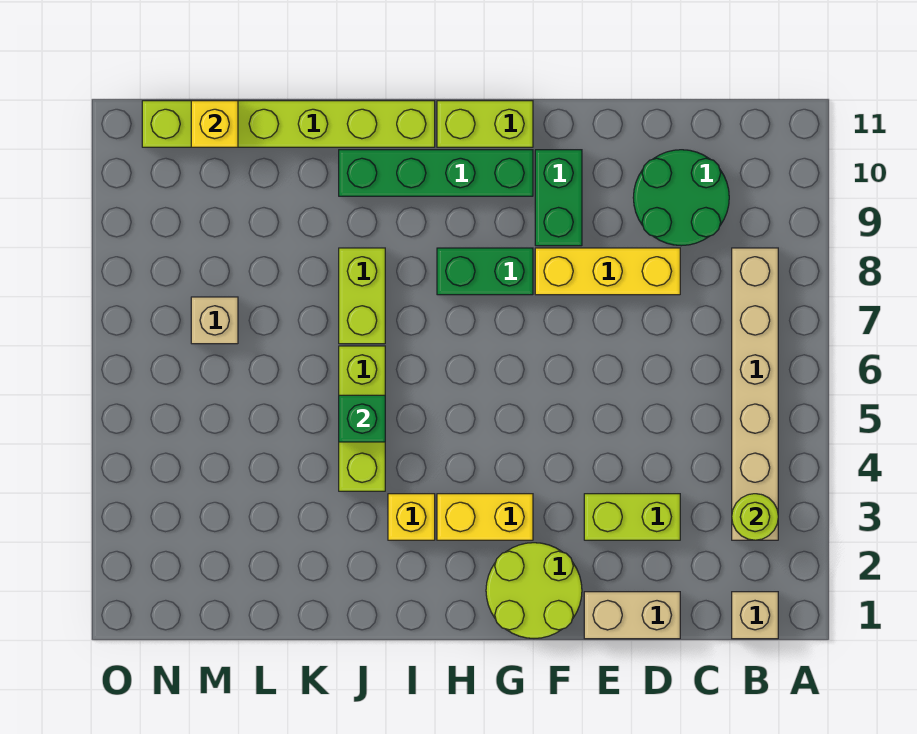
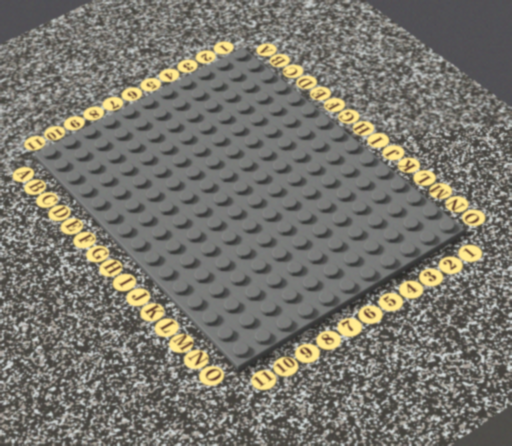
none -> tan brick B1 level 1
none -> tan brick B3:B8 level 1
none -> green round brick C9:D10 level 1

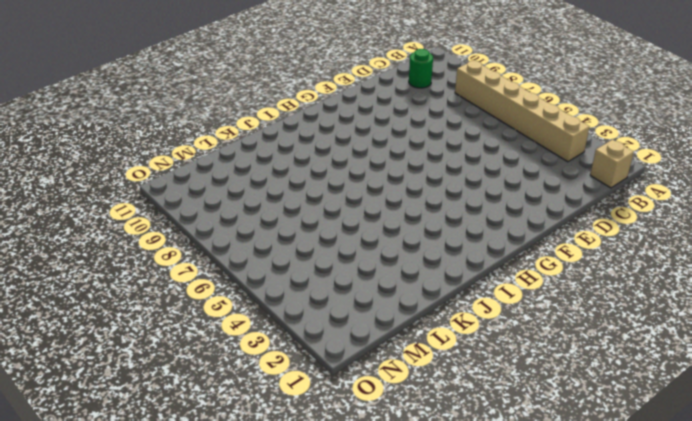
green round brick C10 level 1 -> green round brick C9:D10 level 1
none -> tan brick D1:E1 level 1
none -> lime brick D3:E3 level 1
none -> yellow brick D8:F8 level 1

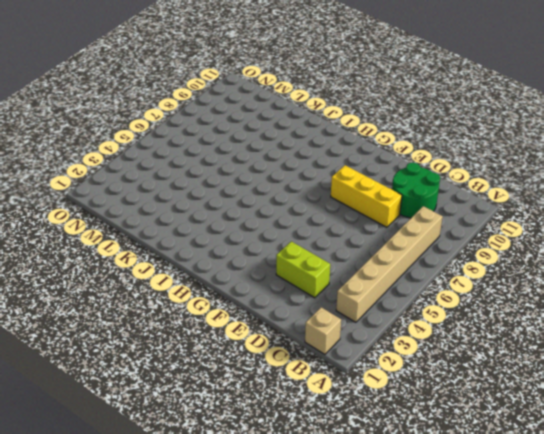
none -> tan brick D1:E1 level 1
none -> lime round brick F1:G2 level 1
none -> green brick F9:F10 level 1

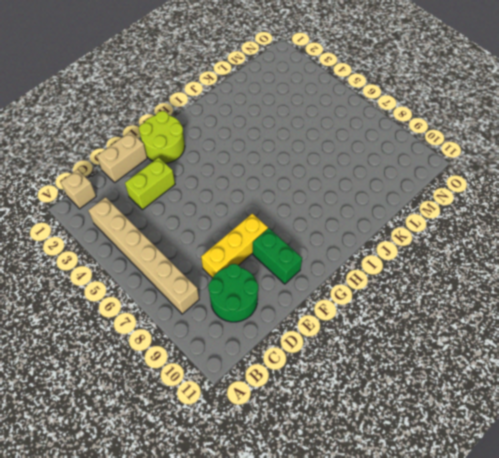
none -> yellow brick G3:H3 level 1
none -> green brick G8:H8 level 1
none -> green brick G10:J10 level 1

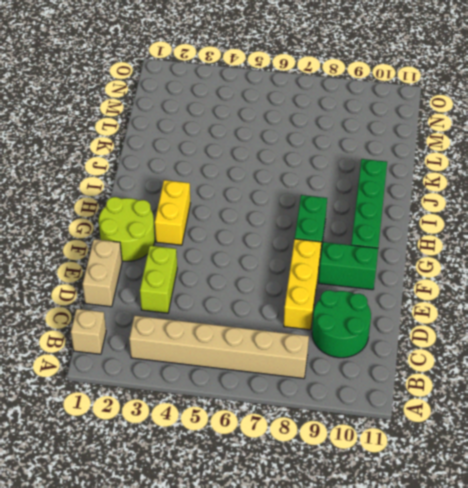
none -> lime brick G11:H11 level 1
none -> yellow brick I3 level 1
none -> lime brick I11:N11 level 1

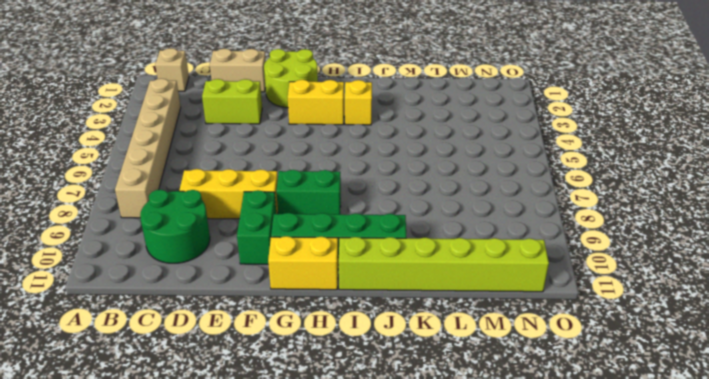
yellow brick G11:H11 level 1 -> lime brick G11:H11 level 1
none -> lime brick J4:J6 level 1
none -> lime brick J7:J8 level 1
none -> tan brick M7 level 1

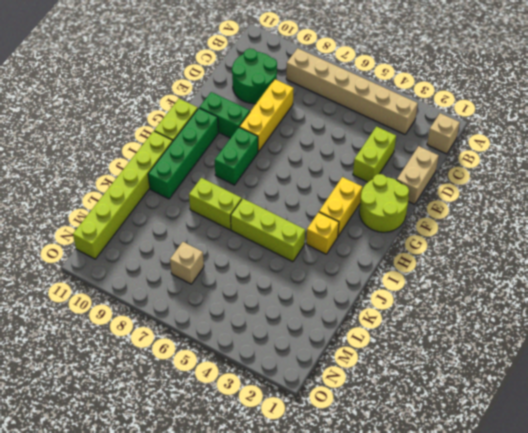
none -> lime round brick B3 level 2
none -> green brick J5 level 2
none -> yellow brick M11 level 2

